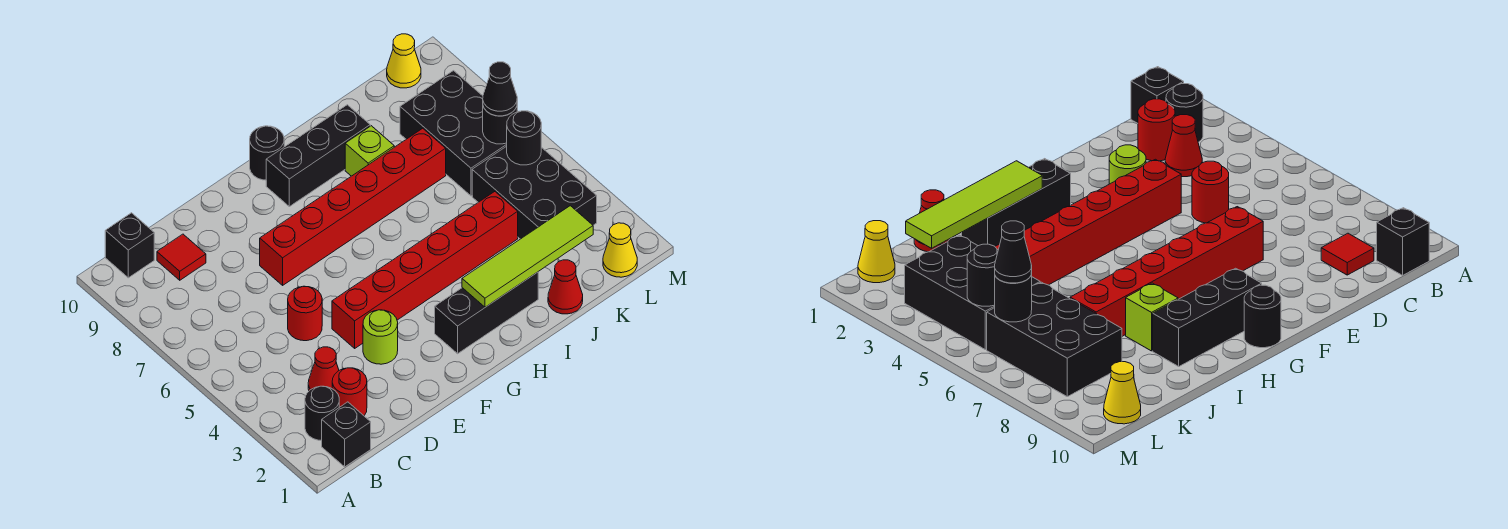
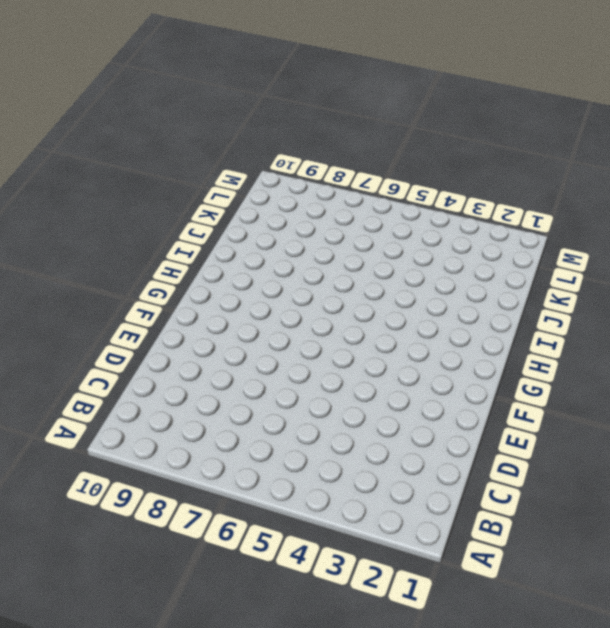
none -> black brick B1 level 1
none -> black round brick B2 level 1
none -> black brick B10 level 1

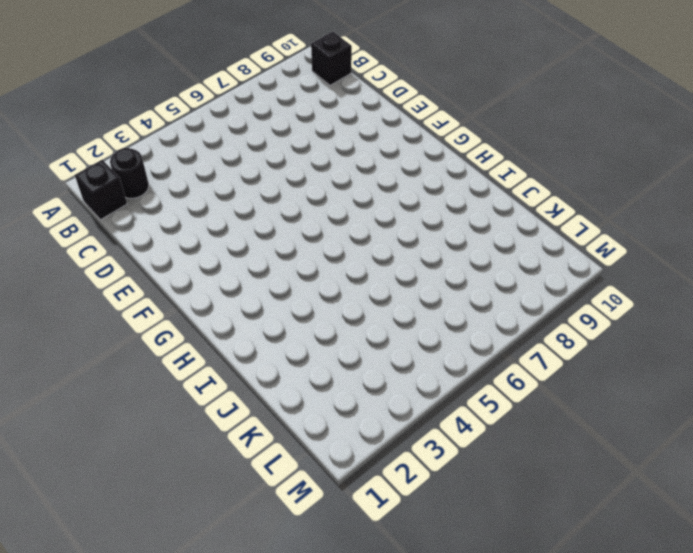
none -> red round brick C2 level 1
none -> red cone C3 level 1
none -> red tile C9 level 1

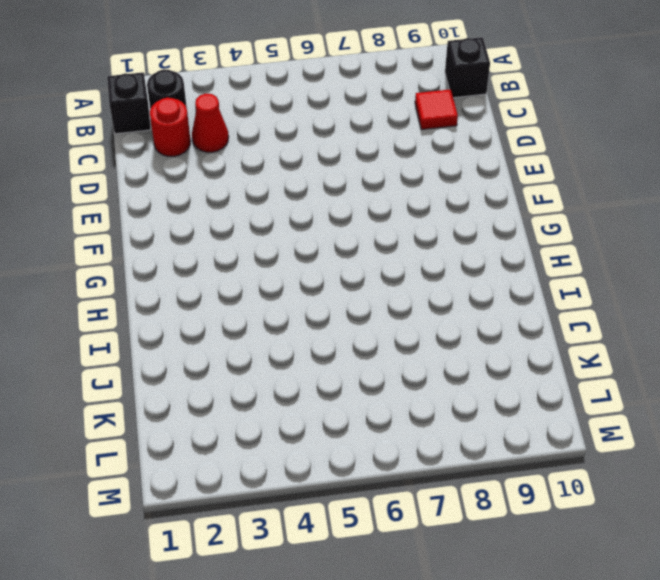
none -> red round brick D5 level 1
none -> lime round brick E3 level 1
none -> red brick E4:J4 level 1

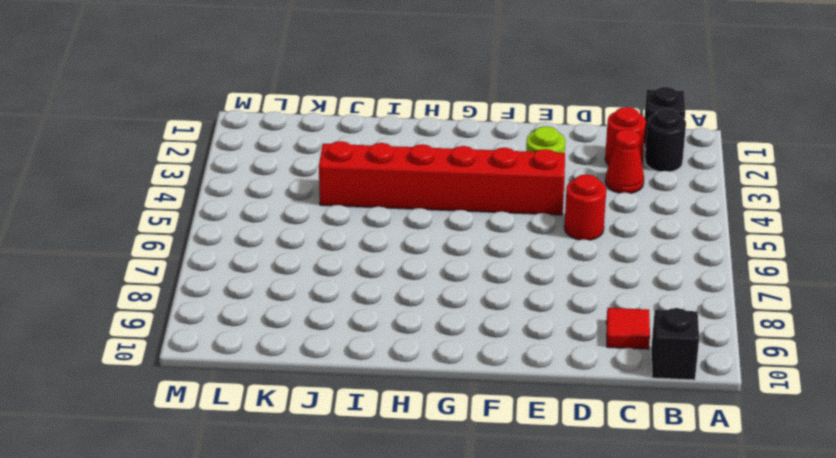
none -> red brick E7:J7 level 1
none -> black brick G2:I2 level 1
none -> black brick G9:I9 level 1

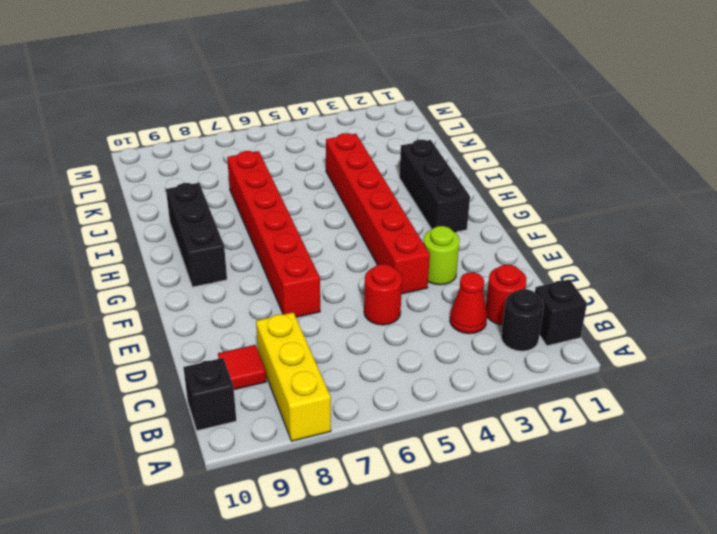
yellow brick A8:C8 level 1 -> none
none -> black round brick G10 level 1
none -> lime brick I8 level 1
none -> red cone J1 level 1

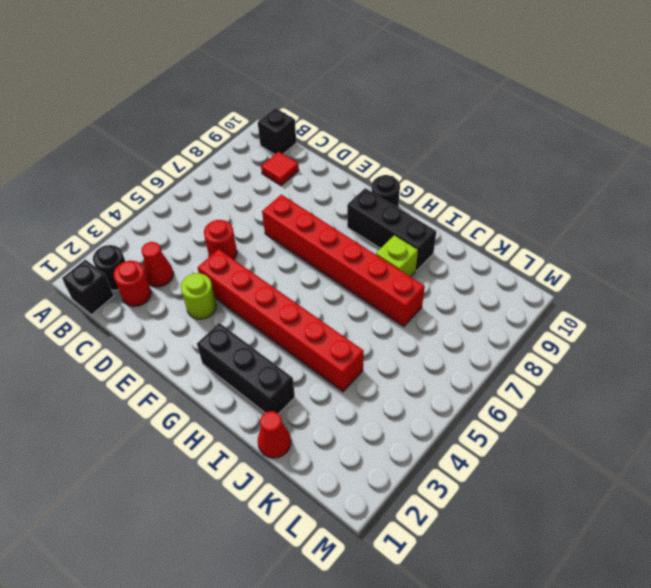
none -> black brick K3:L5 level 1
none -> black brick K6:L8 level 1
none -> yellow cone L1 level 1

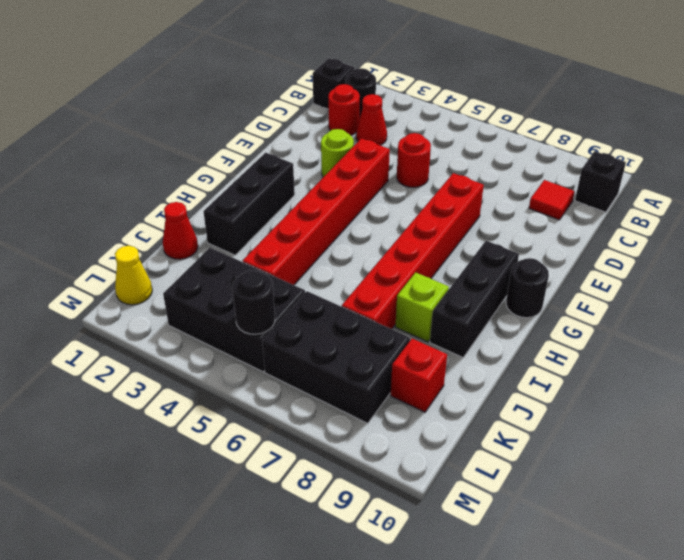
red brick K9 level 1 -> none
none -> yellow cone L10 level 1
none -> lime tile H2:K2 level 2
none -> black round brick L6 level 2

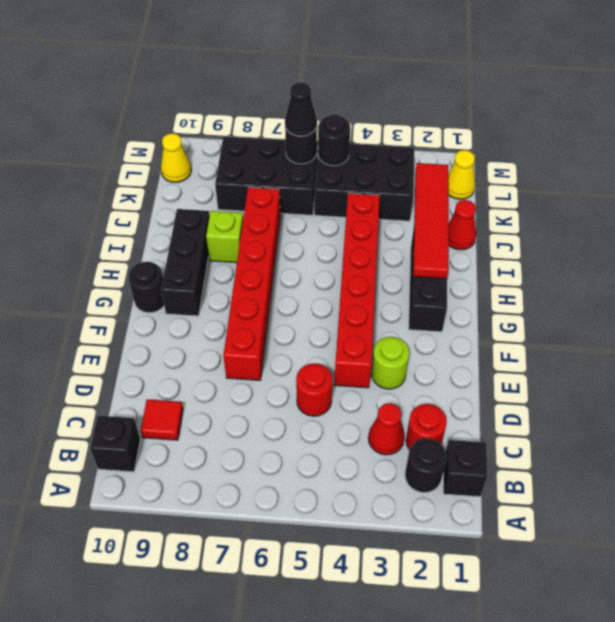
red tile H2:K2 level 2 -> lime tile H2:K2 level 2

